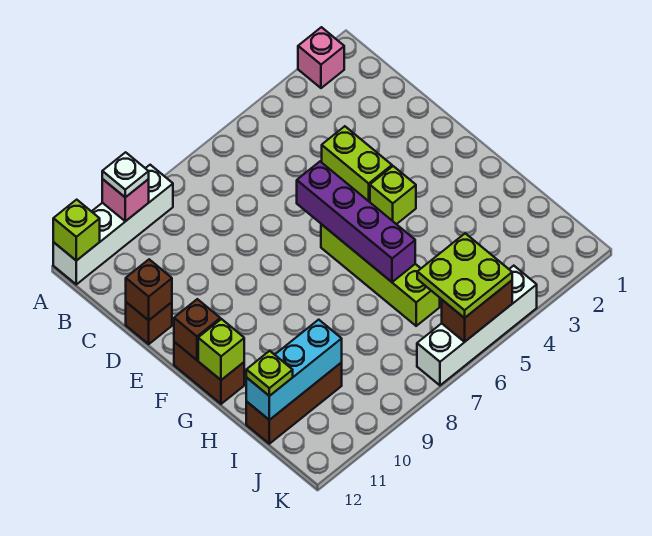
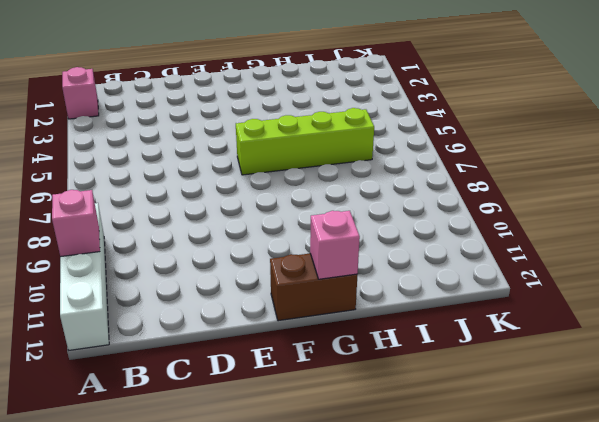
pink brick G12 level 2 -> lime brick G12 level 2
none -> lime brick D4:E4 level 1
none -> brown brick D12 level 1
none -> lime brick F4 level 1

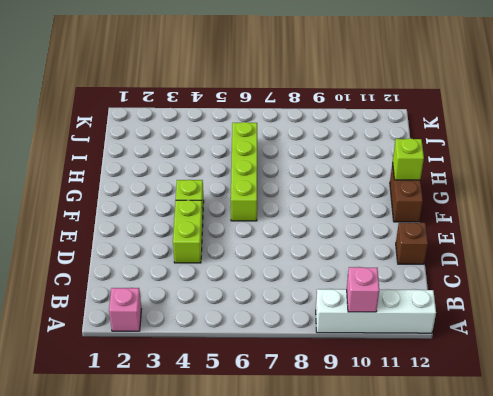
none -> brown brick I10:I12 level 1
none -> white brick K4:K7 level 1
none -> lime brick A12 level 2

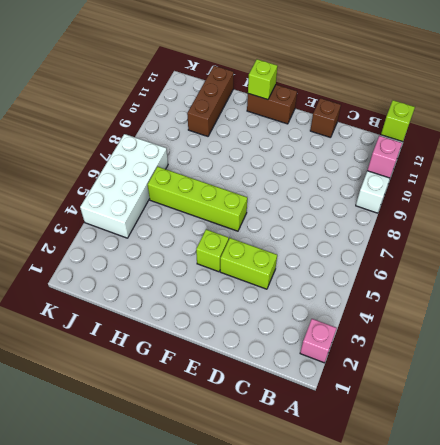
white brick J4:K7 level 1 -> white brick K4:K7 level 1
none -> brown brick D12 level 2
none -> purple brick E6:H6 level 2
none -> brown brick F12 level 2

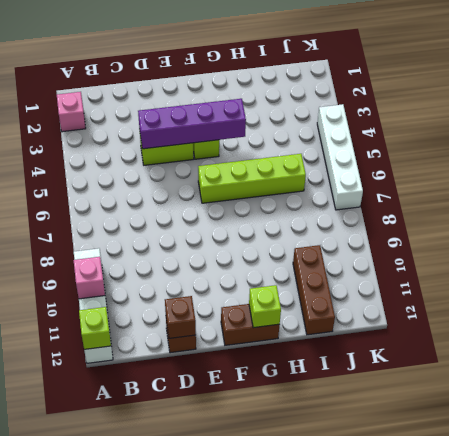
purple brick D4:G4 level 2 -> purple brick E6:H6 level 2
none -> brown brick F12 level 2
none -> cyan brick I10:I12 level 2
none -> brown brick K5:K6 level 2

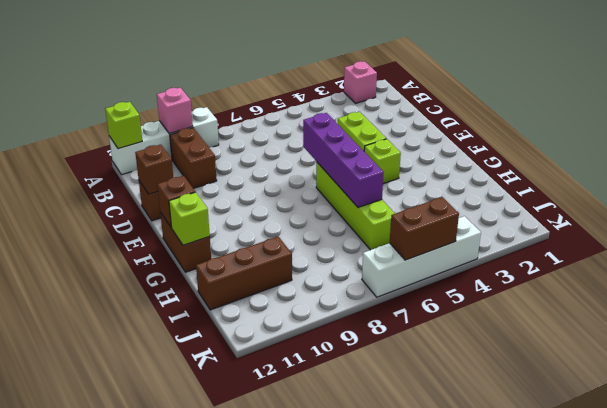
brown brick B10:C10 level 1 -> none
none -> cyan brick I10:I12 level 2
none -> white plate A10 level 3
none -> lime plate I12 level 3

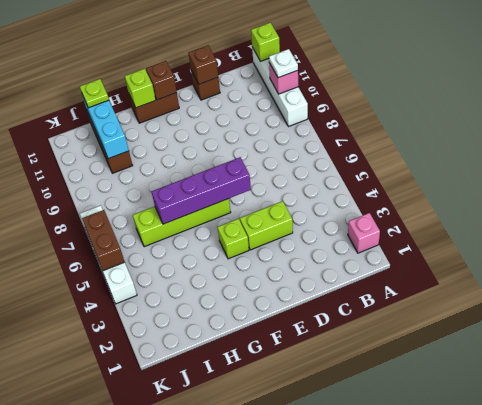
none -> lime plate J5:K6 level 3

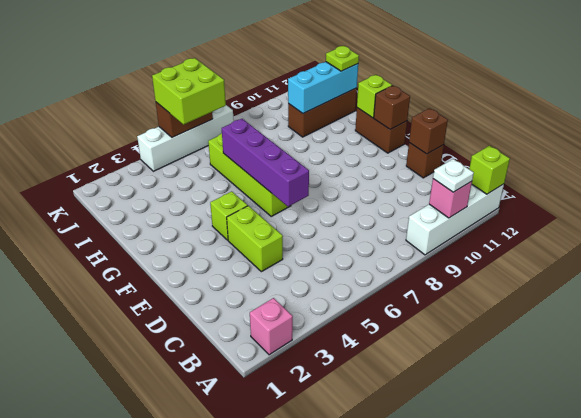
lime brick J5:K6 level 3 -> lime plate J5:K6 level 3

